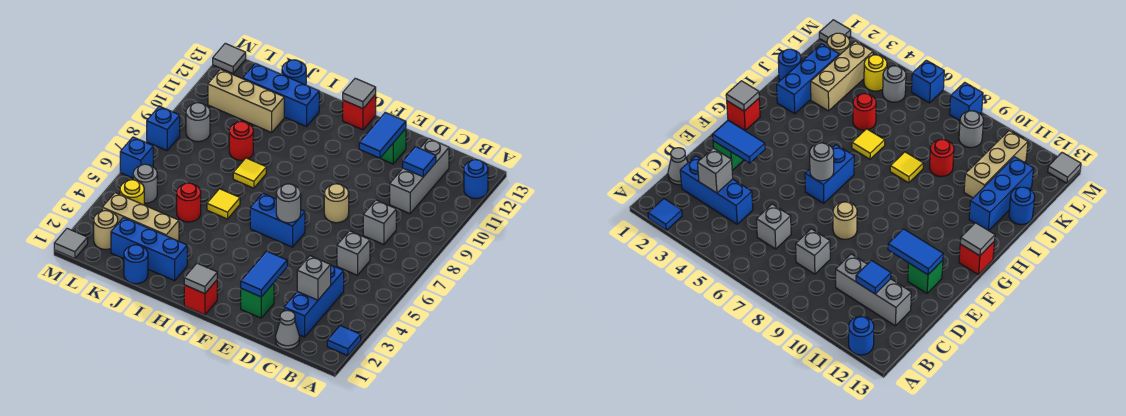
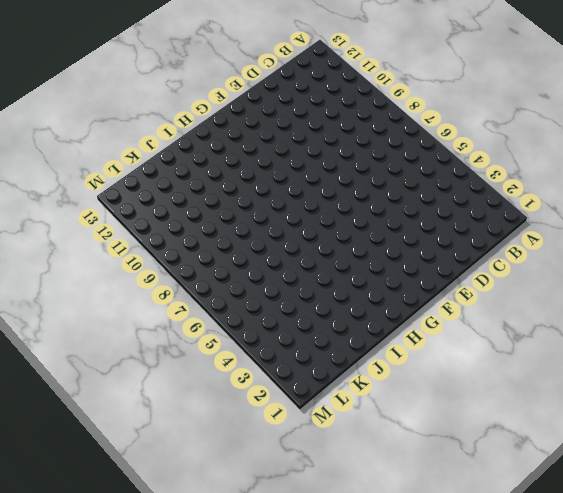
none -> blue tile A2 level 1
none -> blue round brick A12 level 1
none -> grey cone C1 level 1
none -> blue brick C2:C4 level 1

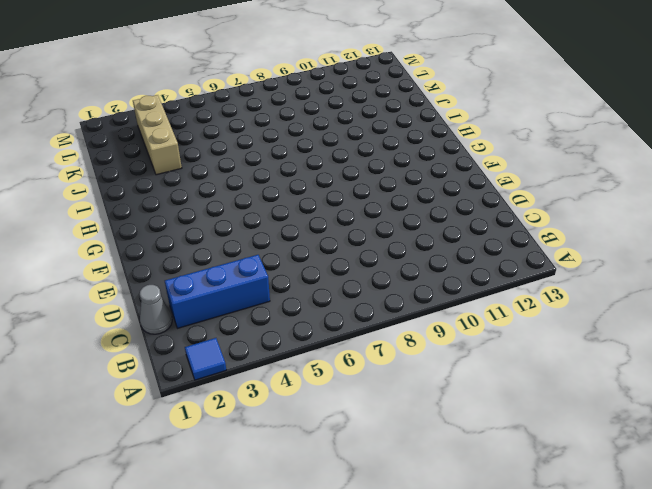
none -> blue round brick A12 level 1
none -> grey brick C6 level 1
none -> grey brick C8 level 1
none -> grey brick C10:C12 level 1

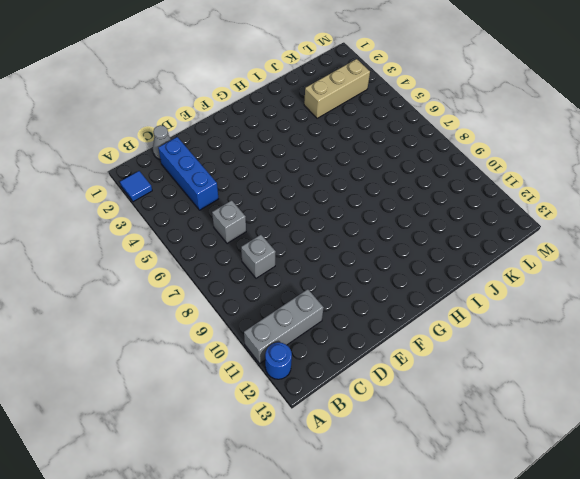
grey brick A11:C11 level 1 -> grey brick C10:C12 level 1
none -> green brick E2 level 1
none -> tan round brick E8 level 1
none -> green brick E12 level 1
none -> blue brick F6:G6 level 1

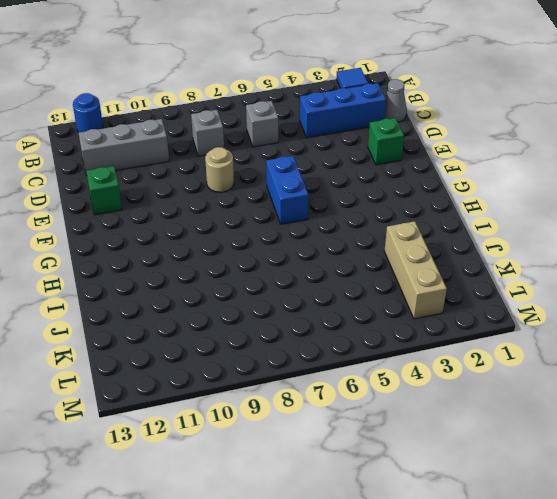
none -> red brick G1 level 1
none -> red brick G13 level 1
none -> blue brick I2:K2 level 1
none -> yellow tile I6 level 1

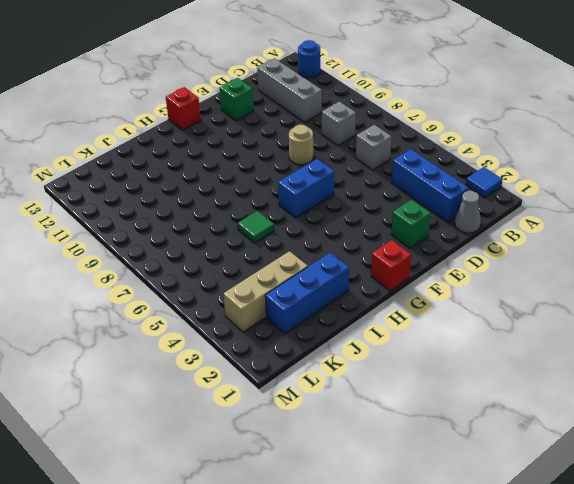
green tile I6 level 1 -> yellow tile I6 level 1
none -> yellow tile I8 level 1
none -> blue brick I12:K12 level 1
none -> blue round brick J1 level 1
none -> red round brick J5 level 1

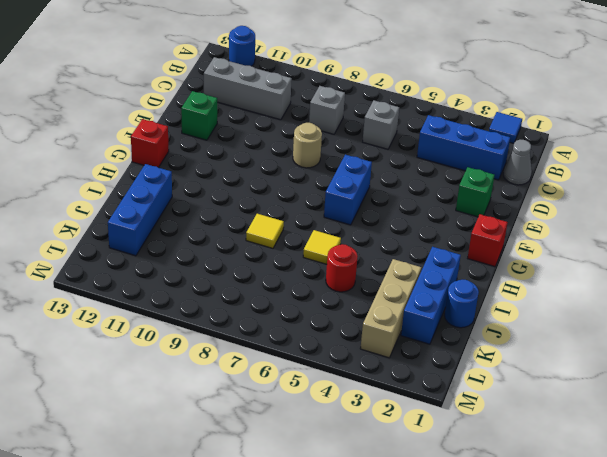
none -> red round brick J9 level 1
none -> tan brick J11:L11 level 1
none -> blue round brick J13 level 1
none -> tan round brick L2 level 1

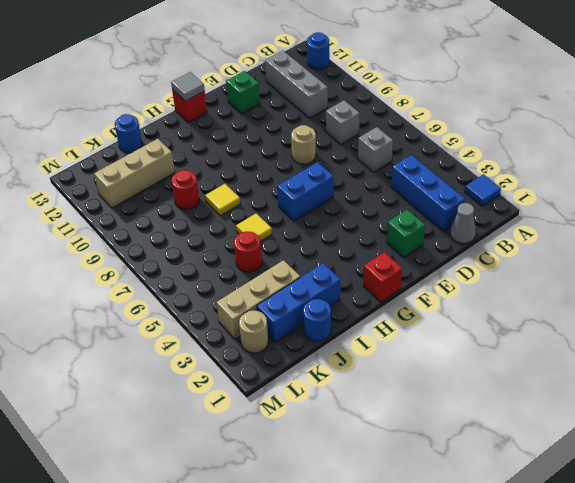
none -> blue brick I12:K12 level 1
none -> yellow round brick L4 level 1
none -> grey round brick L5 level 1
none -> grey round brick L9 level 1

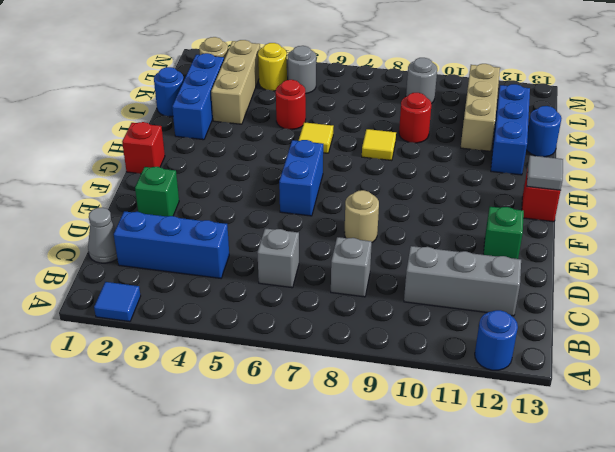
none -> grey tile M1 level 1
none -> blue brick M6 level 1
none -> blue brick M8 level 1
none -> grey tile M13 level 1

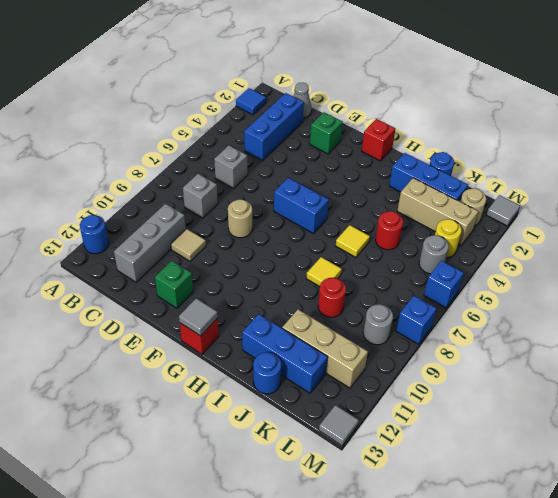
tan tile D10 level 1 -> none
none -> grey brick C3 level 2
none -> blue tile C11 level 2
none -> blue tile E2:E3 level 2
none -> blue tile E11:E12 level 2

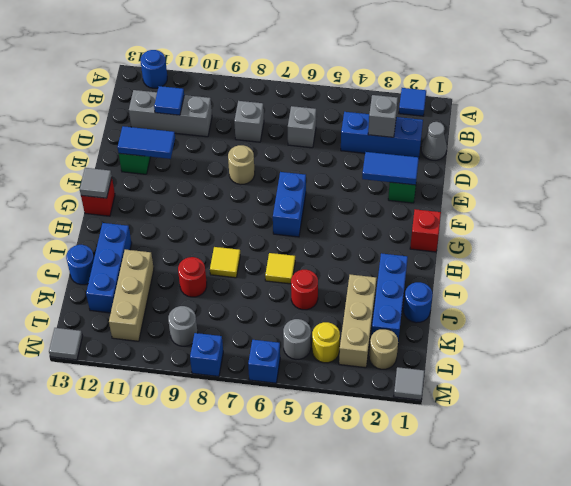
none -> grey round brick F6 level 2
none -> grey tile G1 level 2

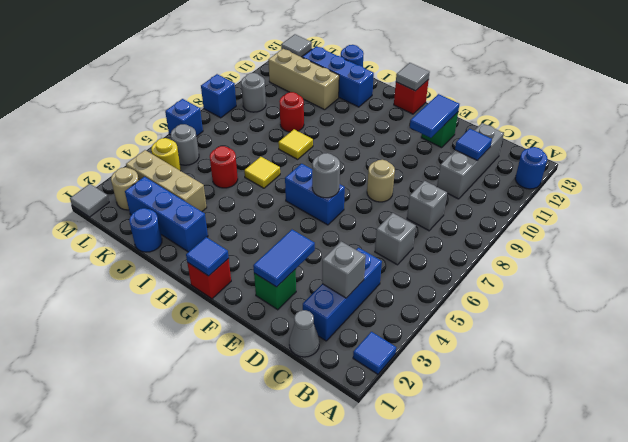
blue tile G1 level 2 -> grey tile G1 level 2

